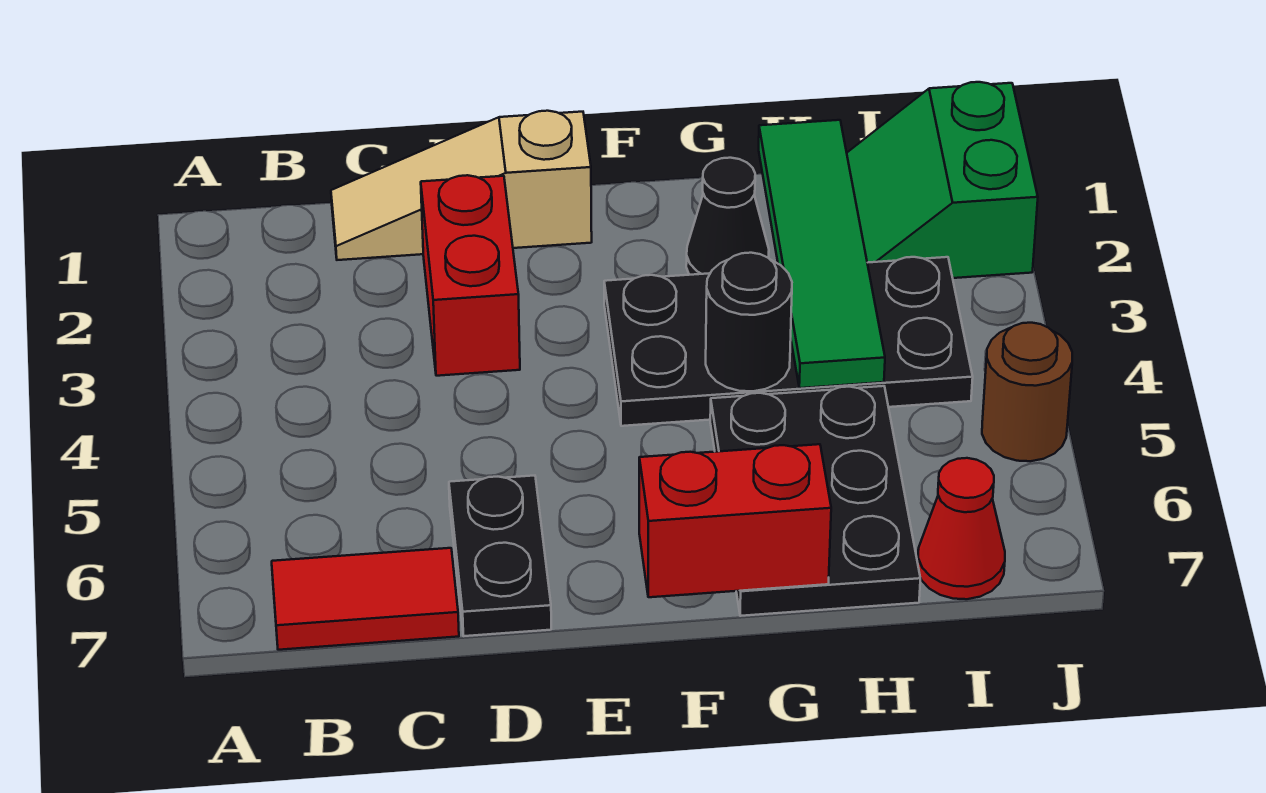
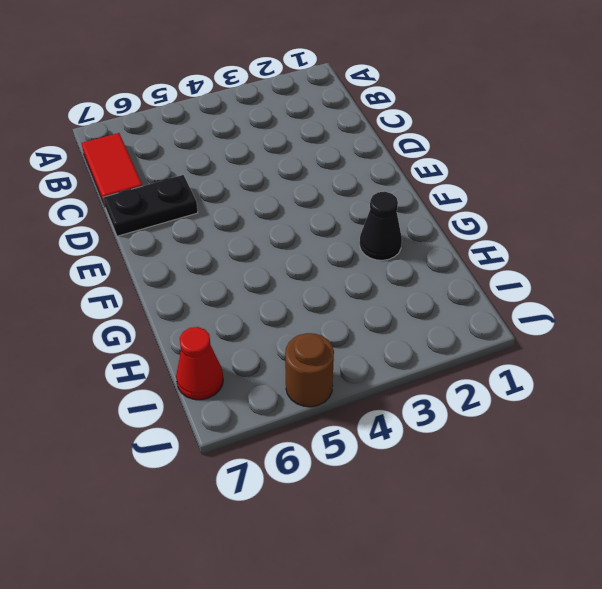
none -> tan slope C1:E1 level 1 top E
none -> red brick D2:D3 level 1
none -> black plate F3:I4 level 1

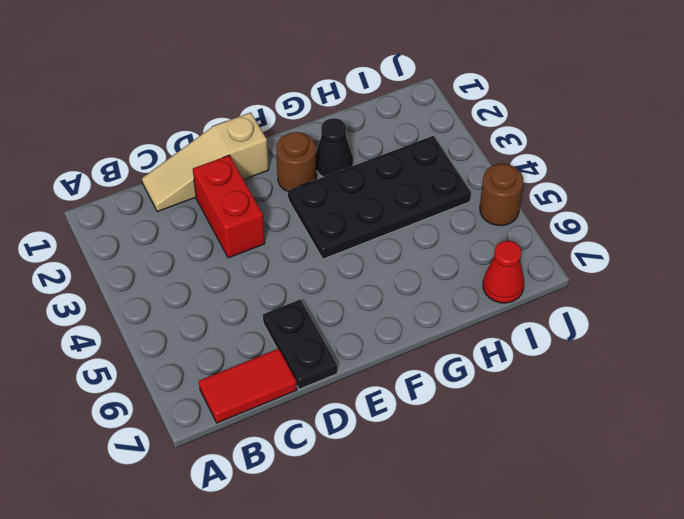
brown round brick F2 level 1 -> none
none -> black plate G5:H7 level 1
none -> green slope I1:J2 level 1 top J
none -> red brick F7:G7 level 2

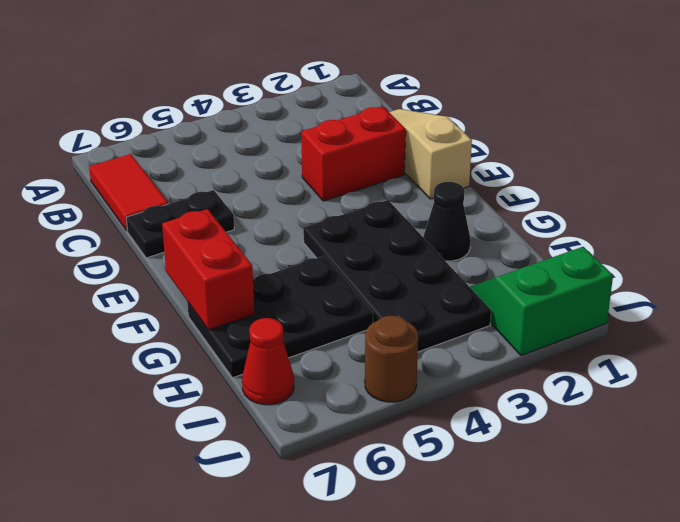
none -> black round brick G4 level 2
none -> green tile H1:H4 level 2

